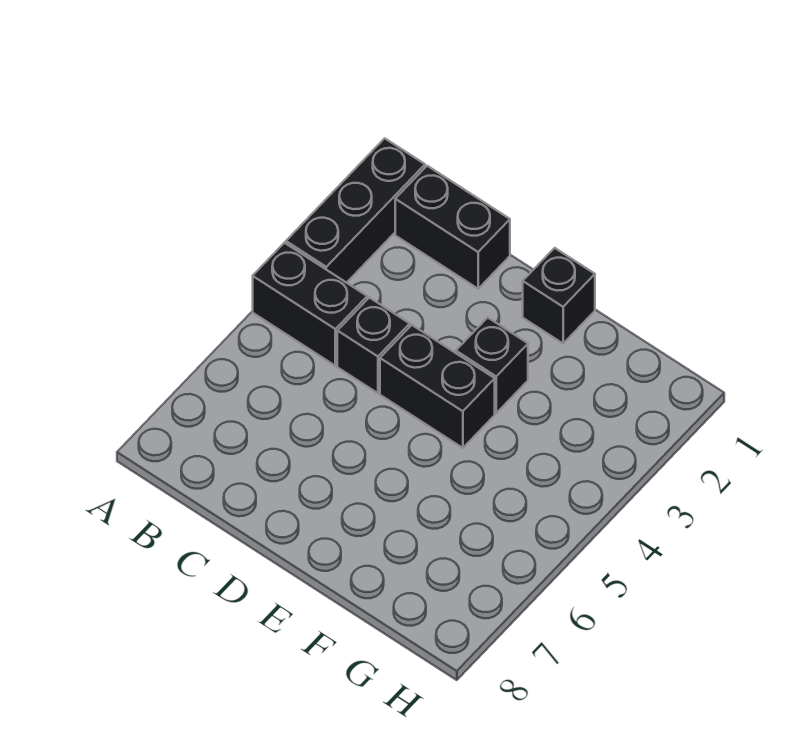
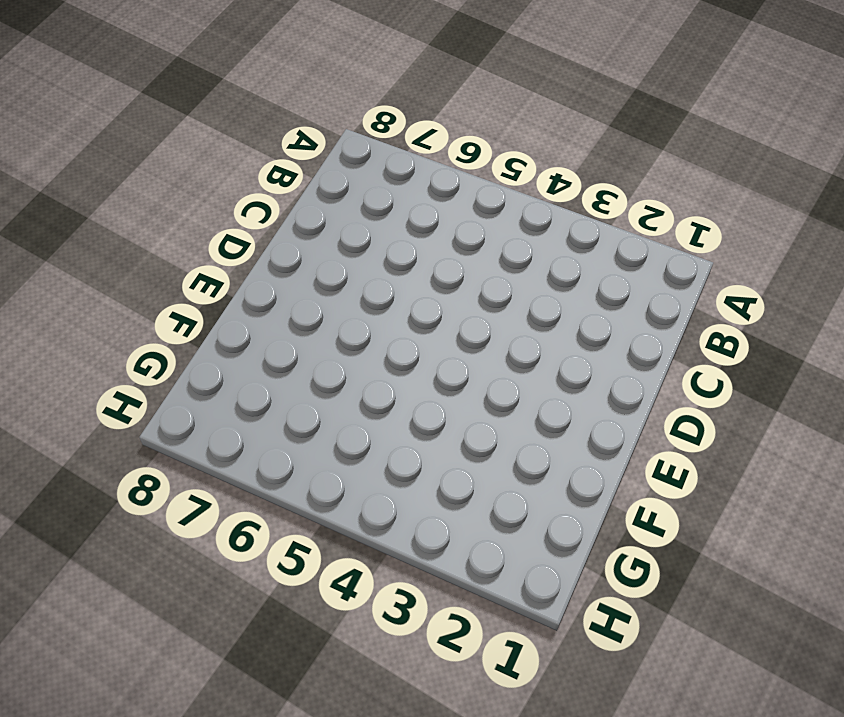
none -> black brick A1:A3 level 1
none -> black brick A4:B4 level 1

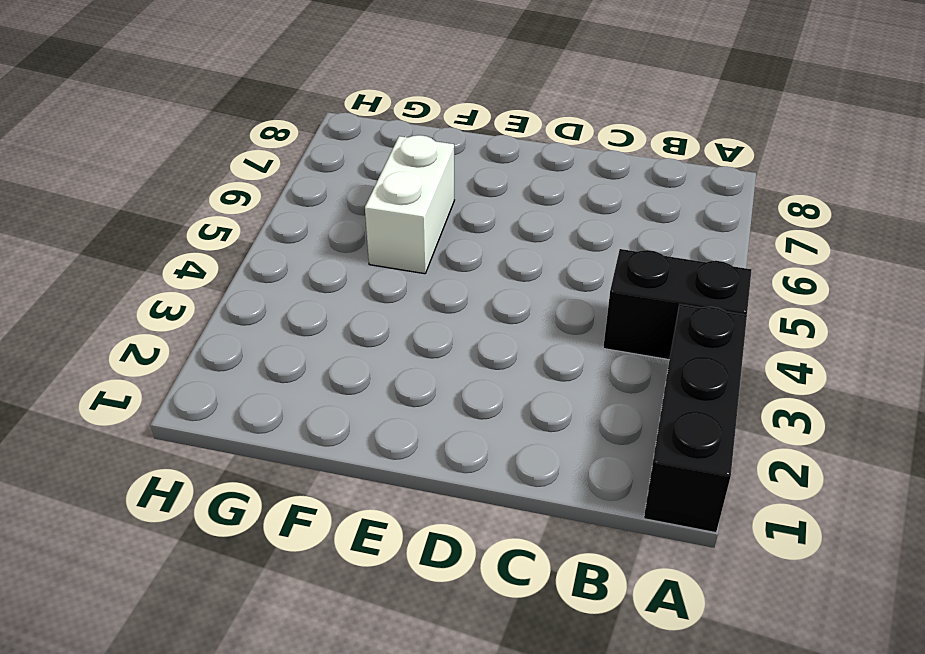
white brick F5:F6 level 1 -> none
none -> black brick B1:C1 level 1
none -> black brick C4 level 1

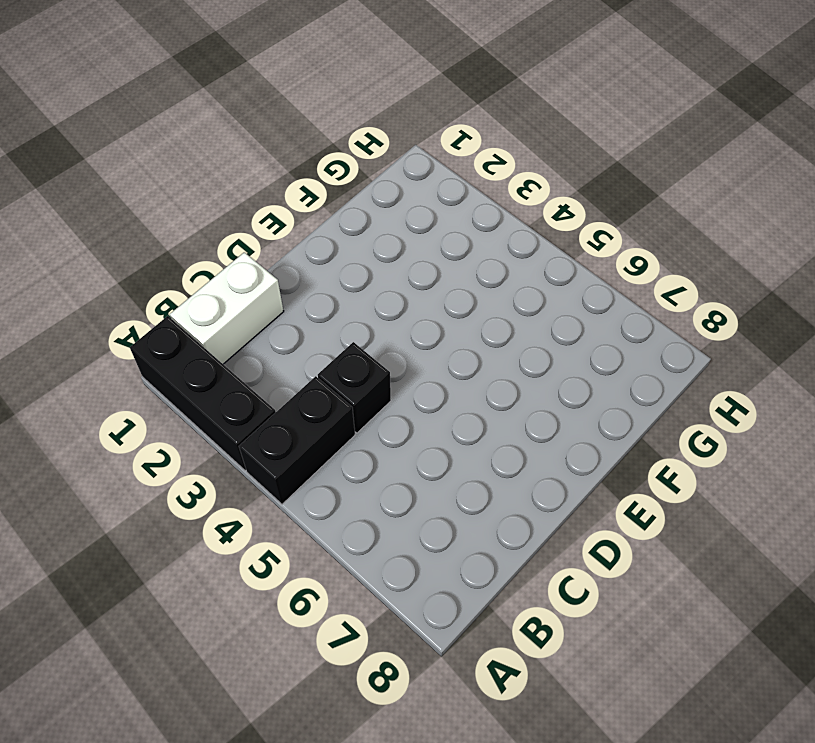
white brick B1:C1 level 1 -> black brick B1:C1 level 1
none -> black brick D4:E4 level 1
none -> black brick E1 level 1

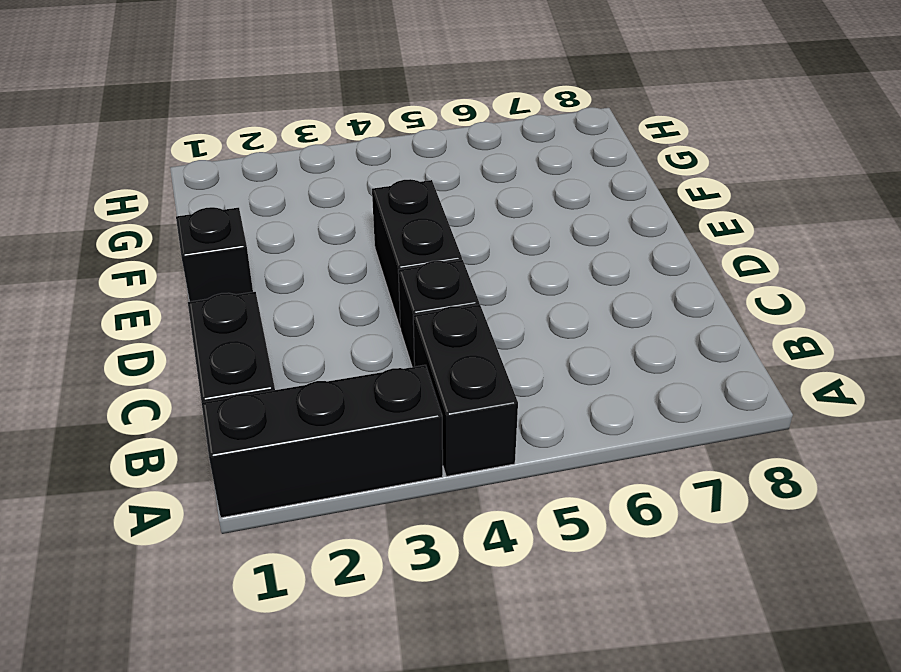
none -> black brick E3 level 1

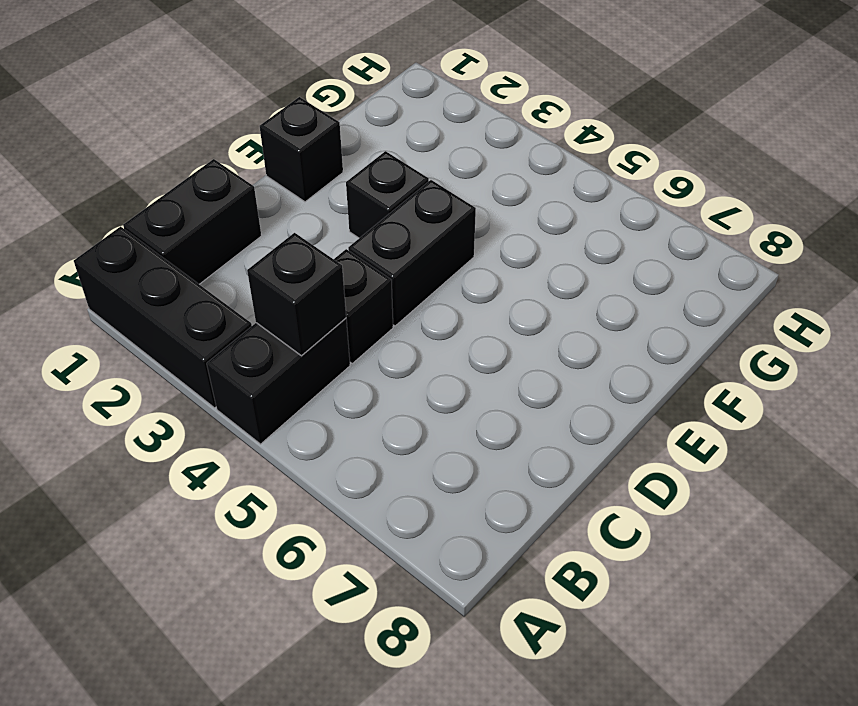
black brick B4 level 2 -> none

